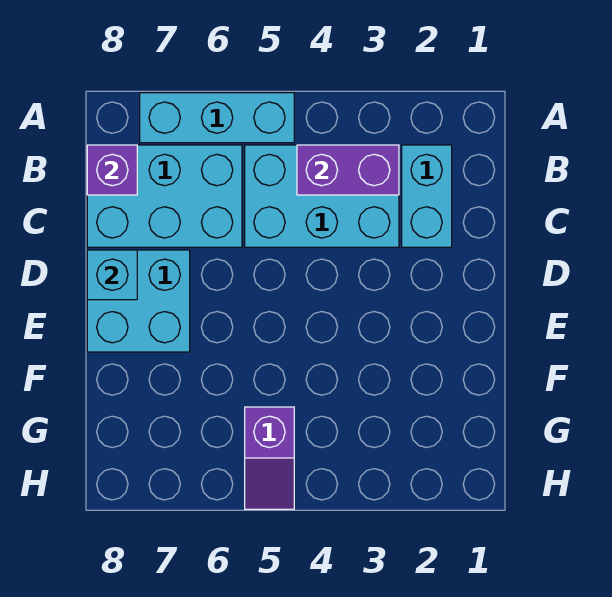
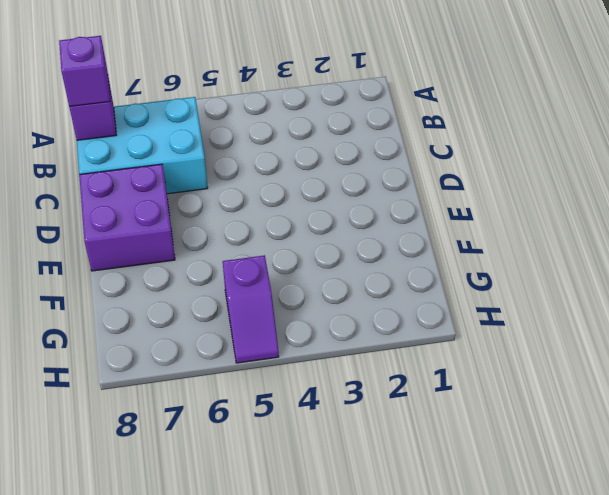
purple brick B8 level 3 -> none
purple brick D7:E8 level 1 -> cyan brick D7:E8 level 1
none -> cyan brick A5:A7 level 1
none -> cyan brick B2:C2 level 1

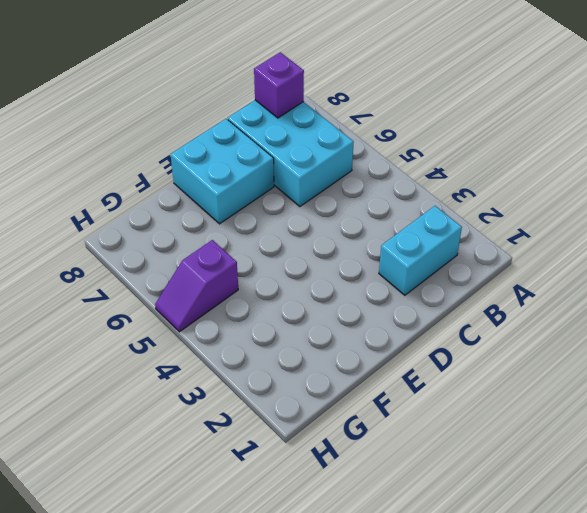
none -> cyan brick A5:A7 level 1
none -> cyan brick B3:C5 level 1

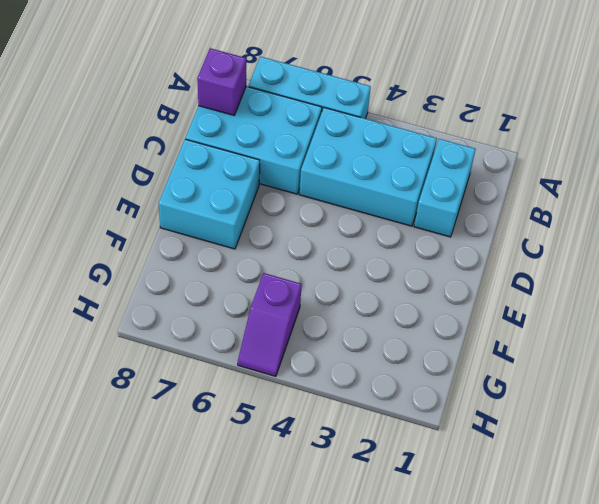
none -> purple brick B3:B4 level 2
none -> cyan brick D8 level 2

